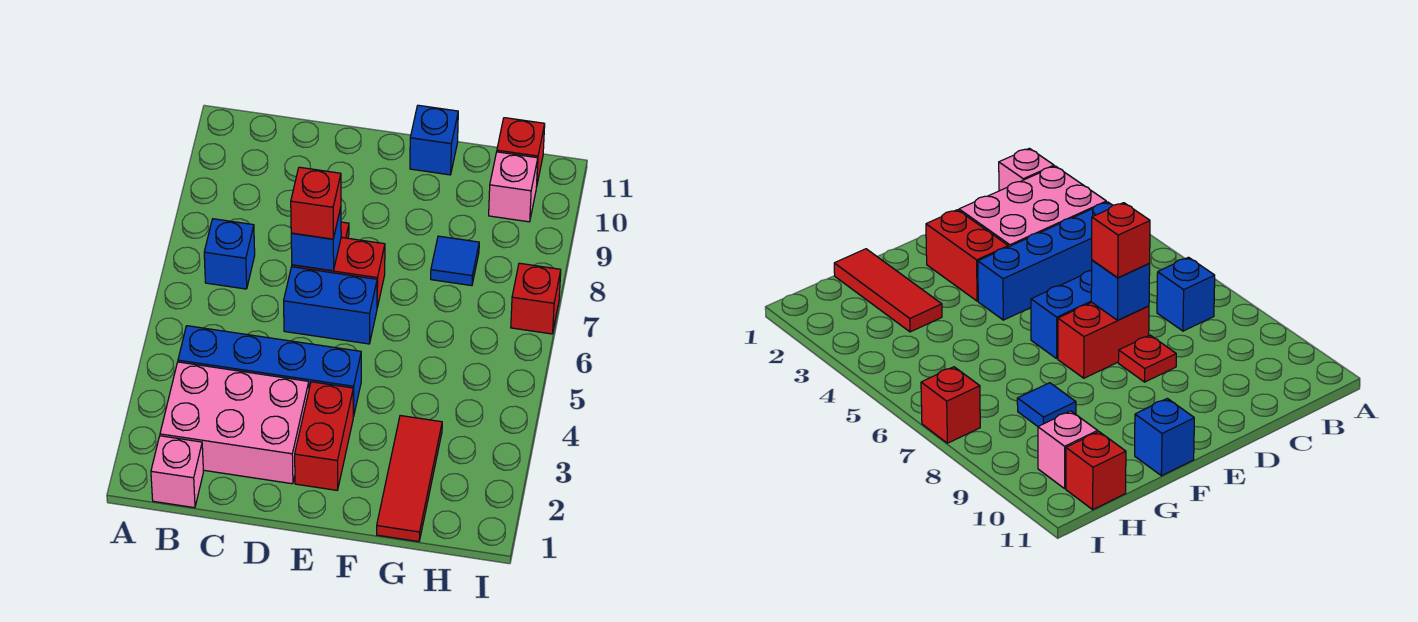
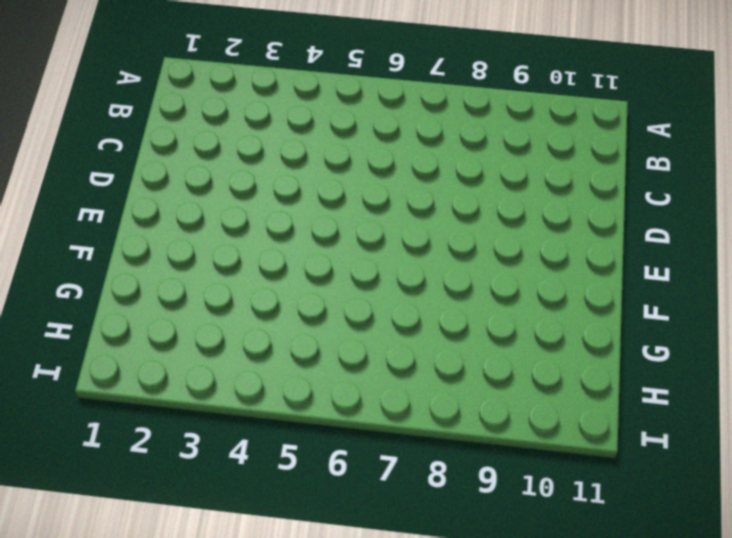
none -> pink brick B1 level 1
none -> pink brick B2:D3 level 1
none -> blue brick B4:E4 level 1

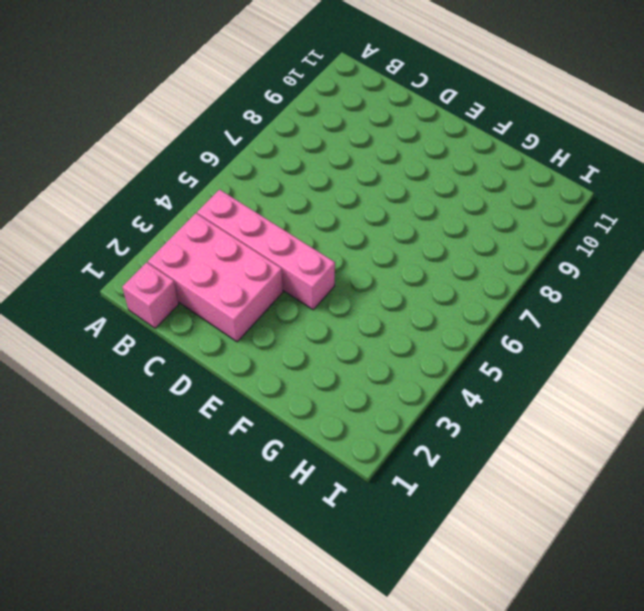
pink brick B4:E4 level 1 -> blue brick B4:E4 level 1
none -> blue brick B7 level 1
none -> blue brick D6:E6 level 1
none -> red brick D7:E7 level 1

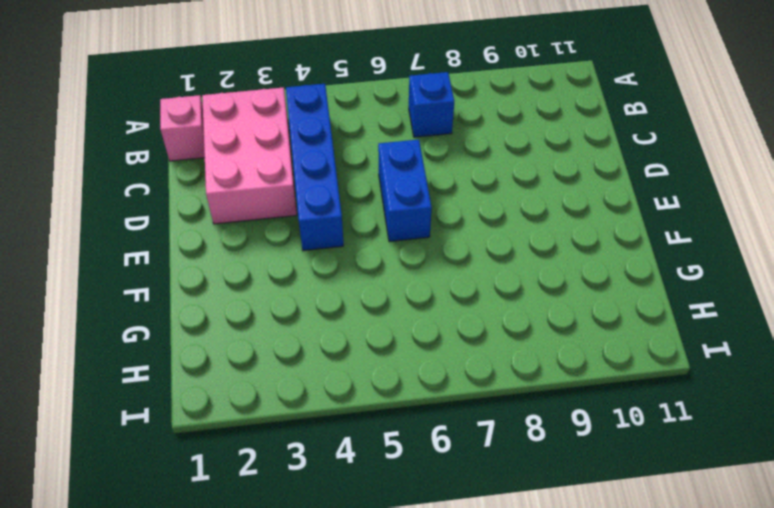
none -> red brick D7:E7 level 1
none -> red plate D8 level 1
none -> red brick E2:E3 level 1

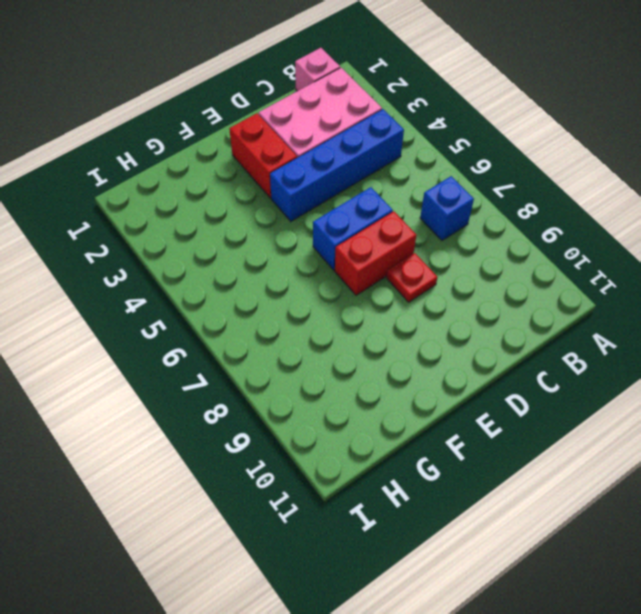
none -> blue brick F11 level 1
none -> red tile G1:G3 level 1
none -> blue tile G8 level 1

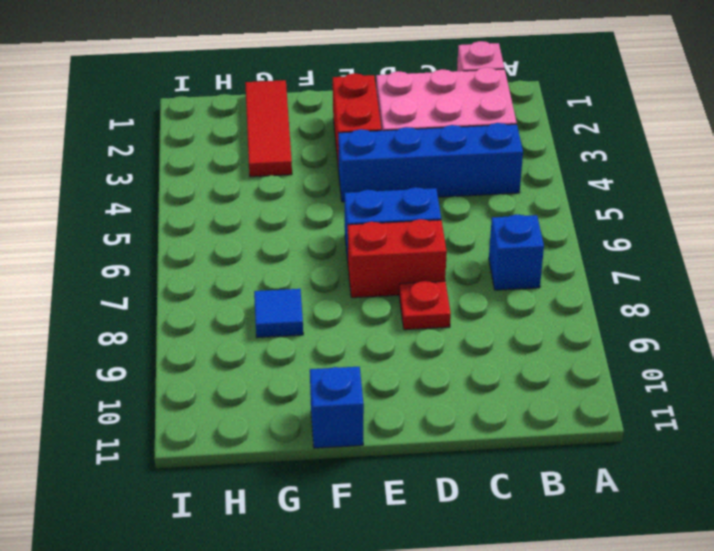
none -> pink brick H10 level 1
none -> red brick H11 level 1
none -> red brick I7 level 1

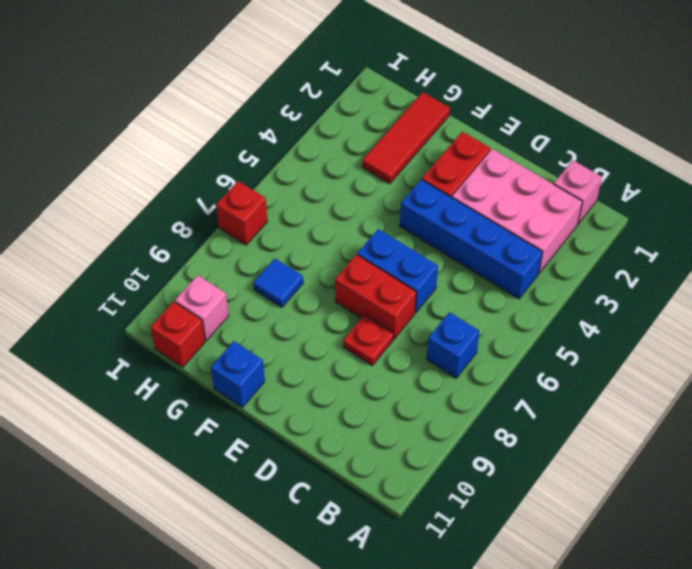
none -> blue brick D7 level 2
none -> red brick D7 level 3

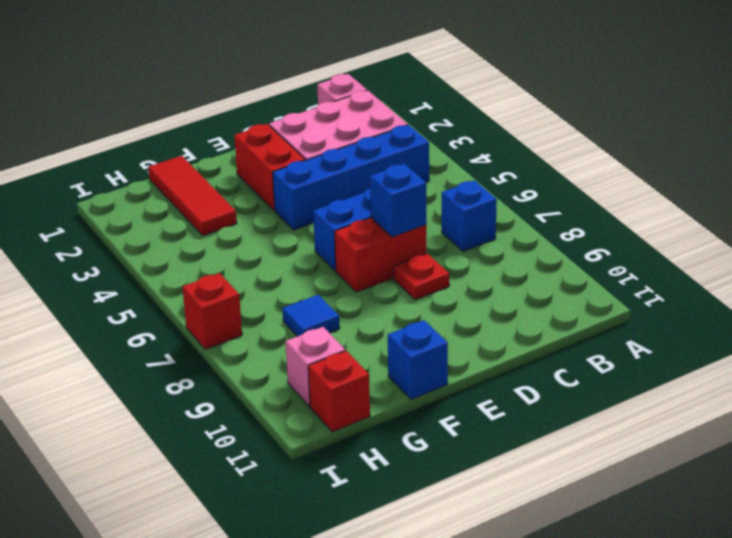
none -> red brick D7 level 3

